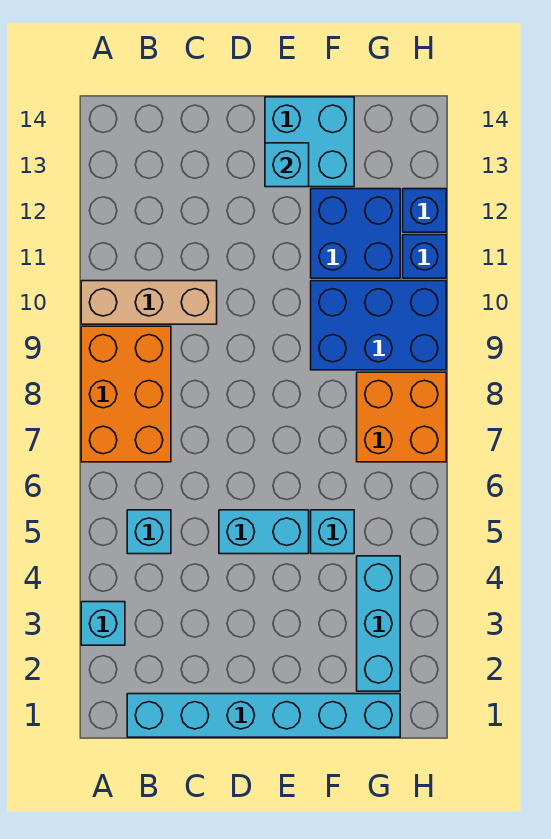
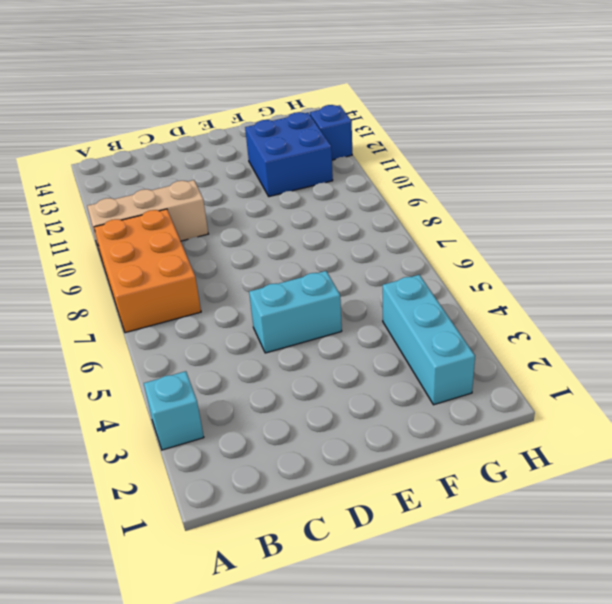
none -> cyan brick B1:G1 level 1
none -> cyan brick B5 level 1
none -> cyan brick E13:F14 level 1

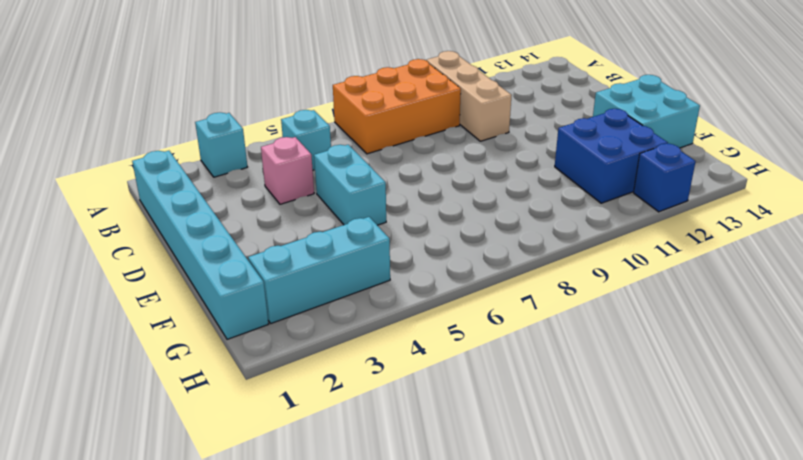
pink brick C4 level 1 -> none
none -> cyan brick F5 level 1
none -> blue brick F9:H10 level 1
none -> orange brick G7:H8 level 1

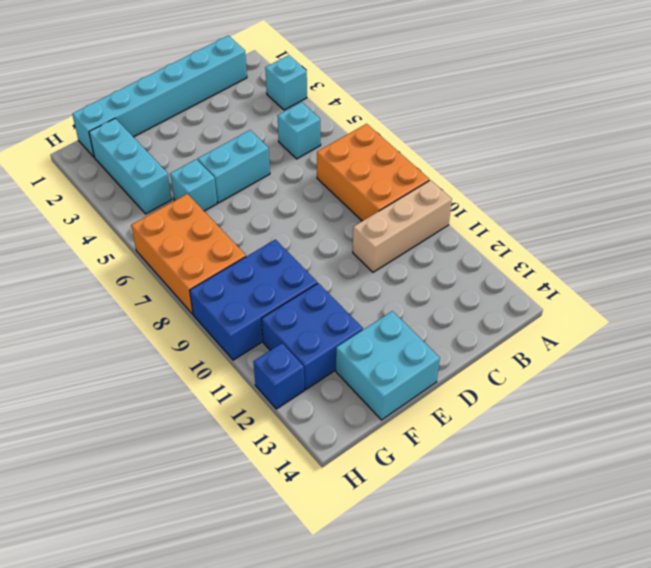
orange brick G6:H8 level 1 -> orange brick G7:H8 level 1
none -> blue brick H11 level 1
none -> cyan brick E13 level 2

